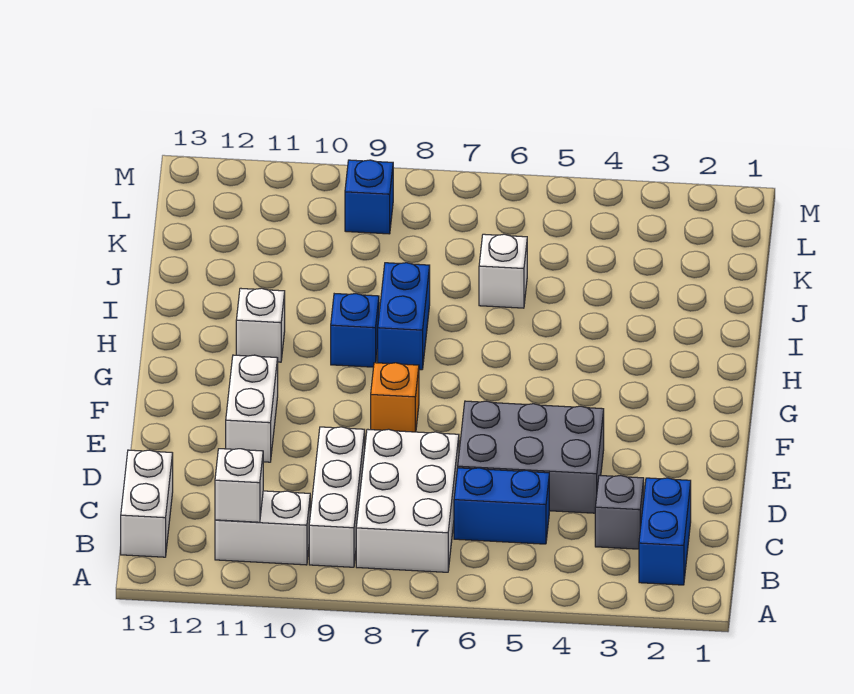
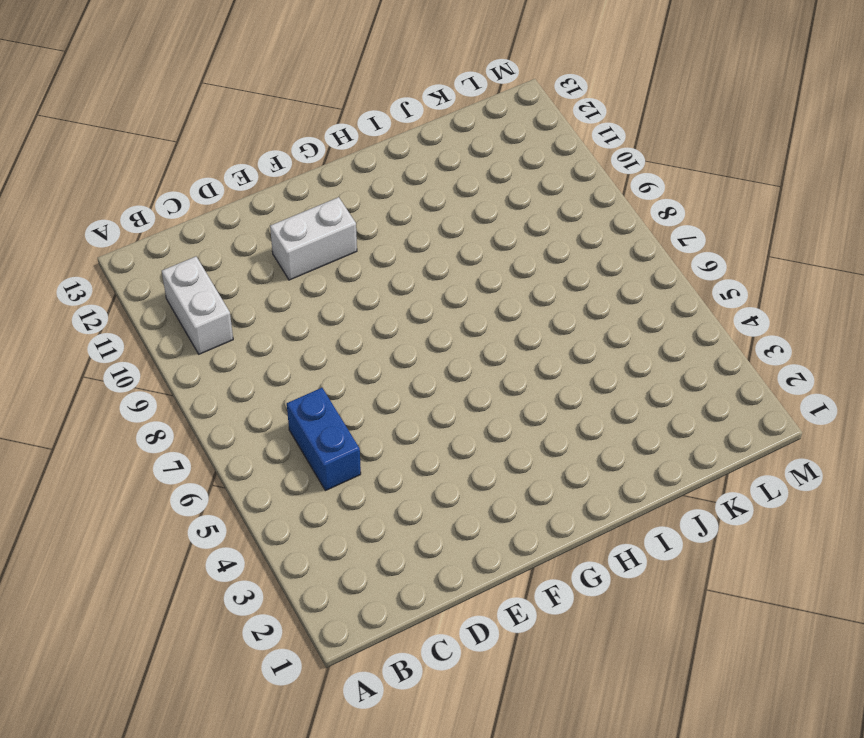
none -> blue brick B2:C2 level 1
none -> white brick B7:D8 level 1
none -> white brick B9:D9 level 1

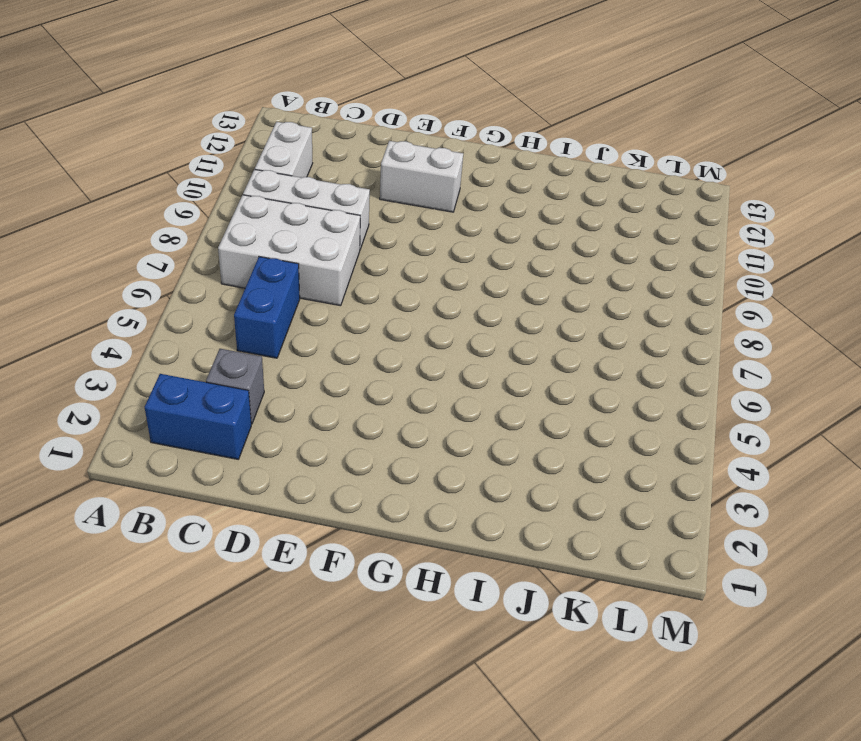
none -> white brick B13:C13 level 1
none -> grey brick D4:E6 level 1
none -> orange brick F8 level 1

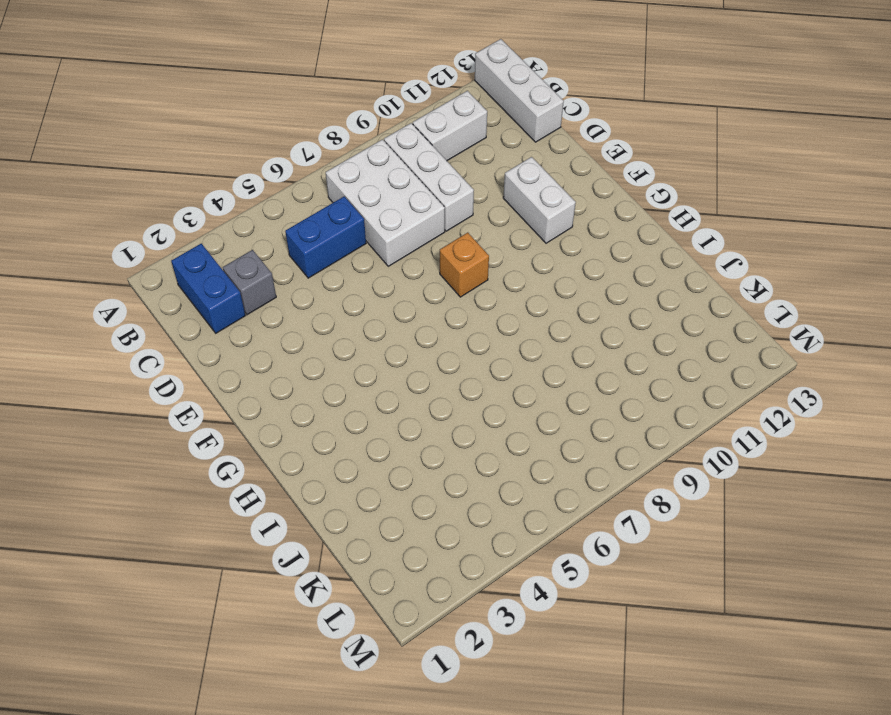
white brick A13:C13 level 1 -> white brick B13:C13 level 1
none -> grey brick D4:E6 level 1
none -> blue brick H8:I8 level 1
none -> blue brick H9 level 1

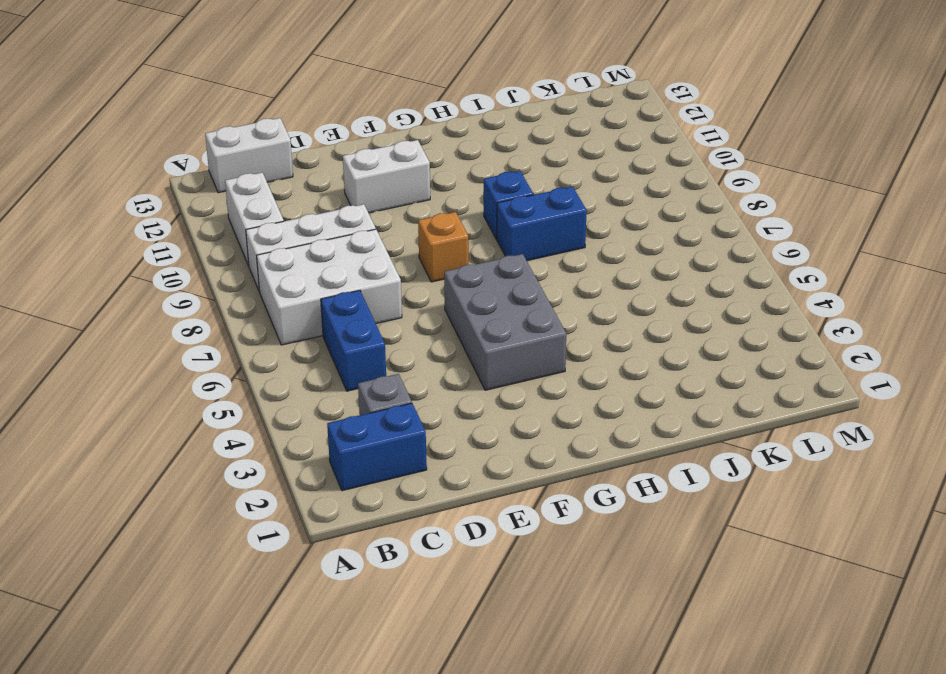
grey brick F4:G6 level 1 -> grey brick D4:E6 level 1
none -> white brick H11 level 1
none -> white brick J6 level 1
none -> blue brick L9 level 1

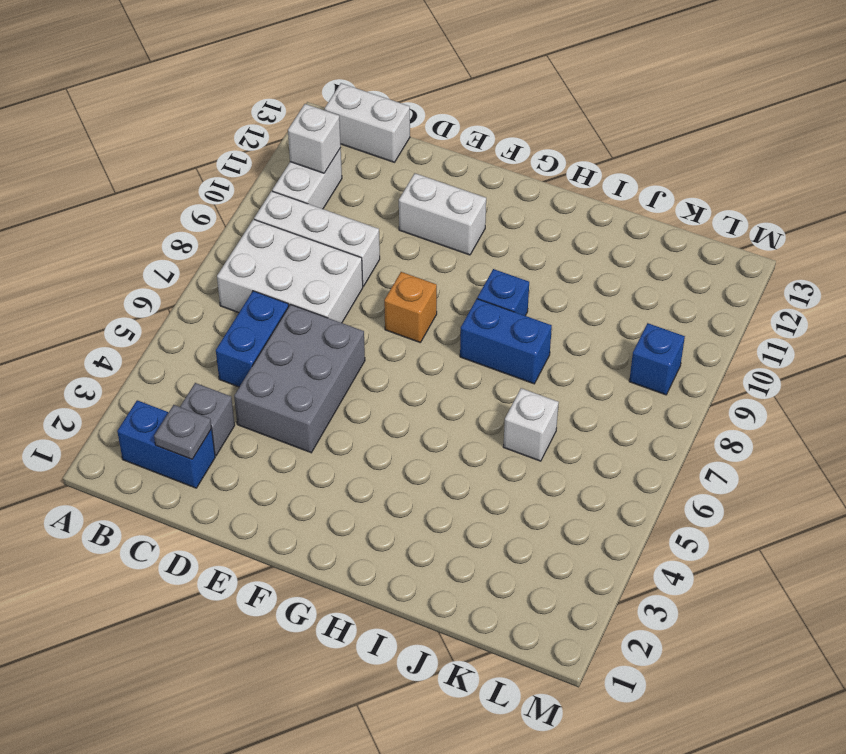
grey plate C2 level 2 -> none
none -> white brick H11 level 1

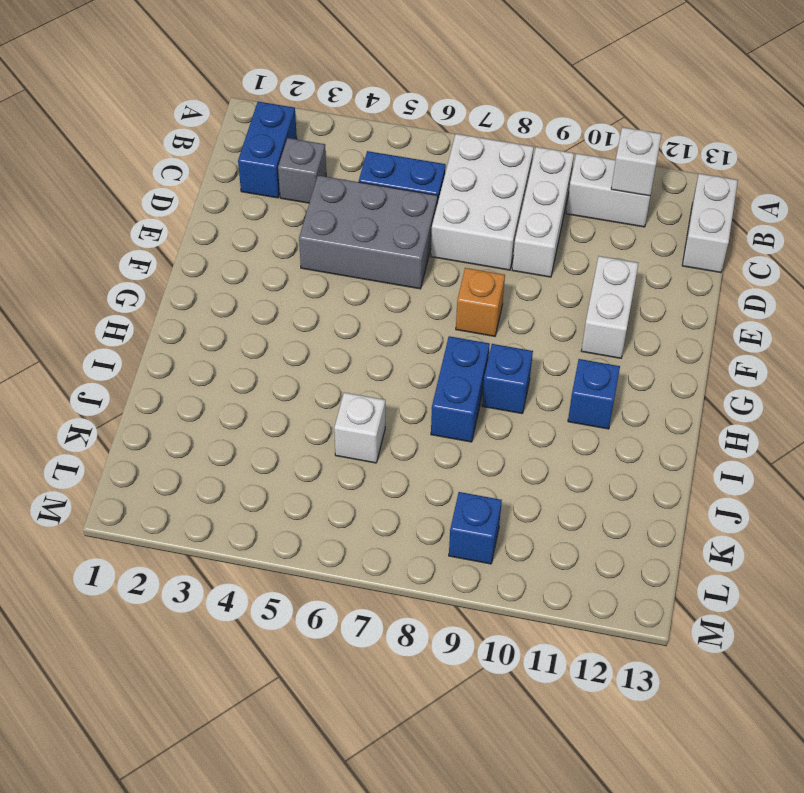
blue brick H11 level 1 -> white brick H11 level 1

